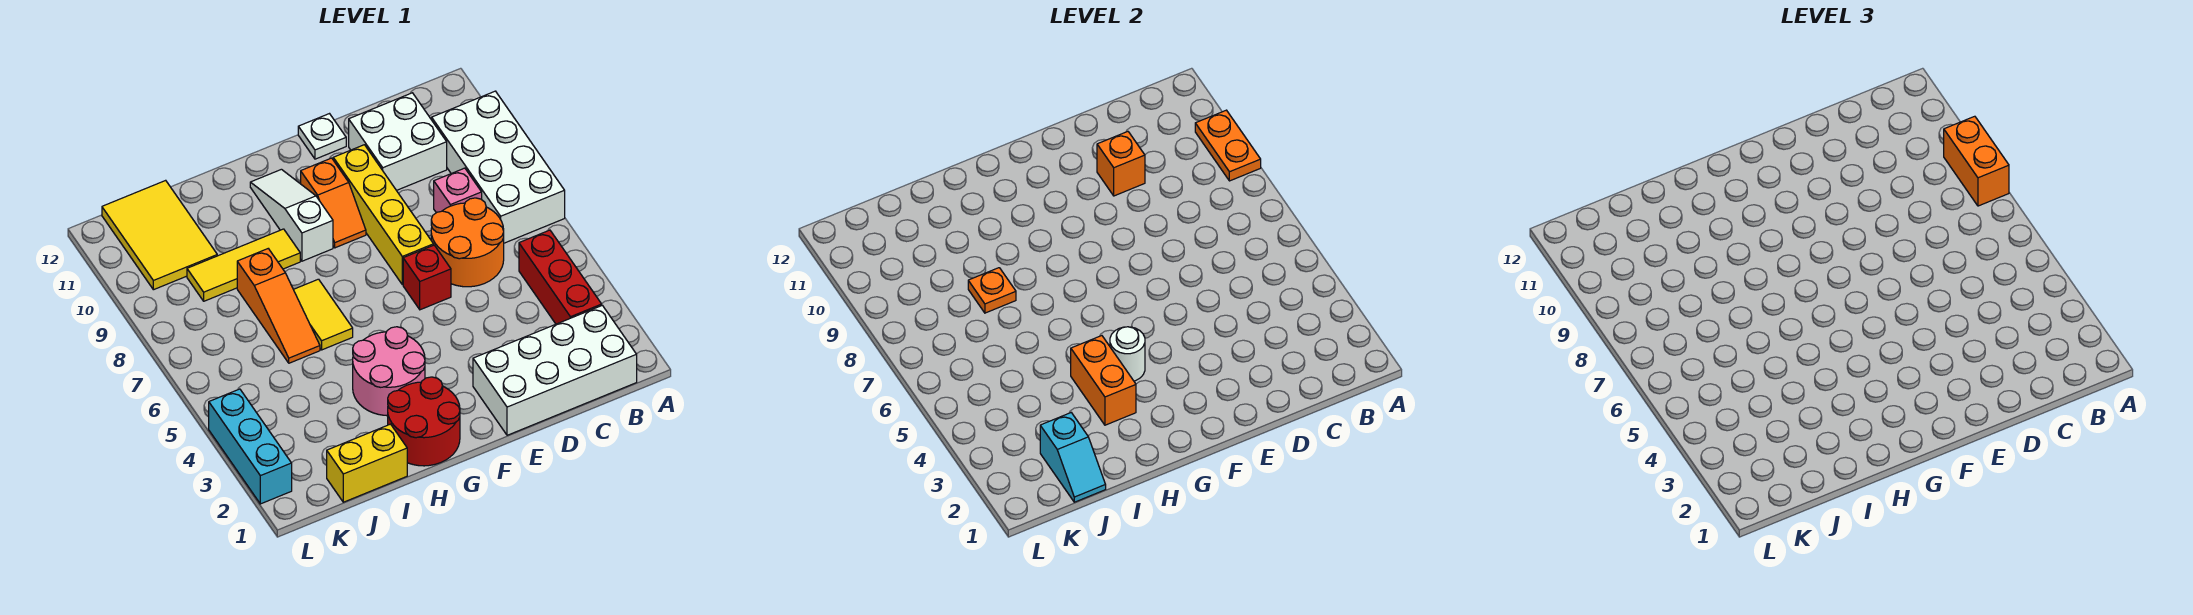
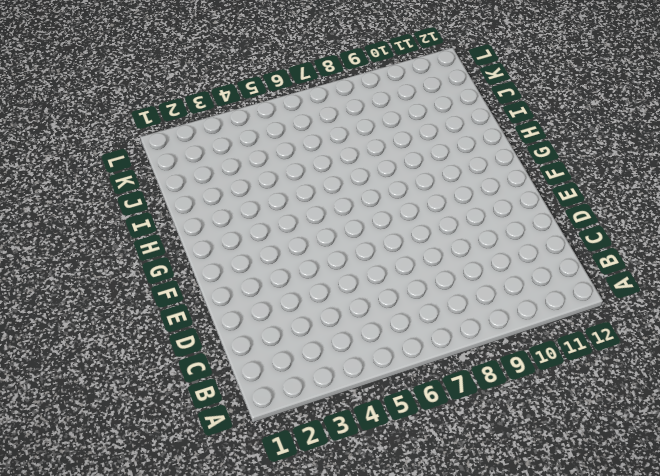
none -> white brick A7:B10 level 1
none -> white brick B1:E2 level 1
none -> red brick B3:B5 level 1

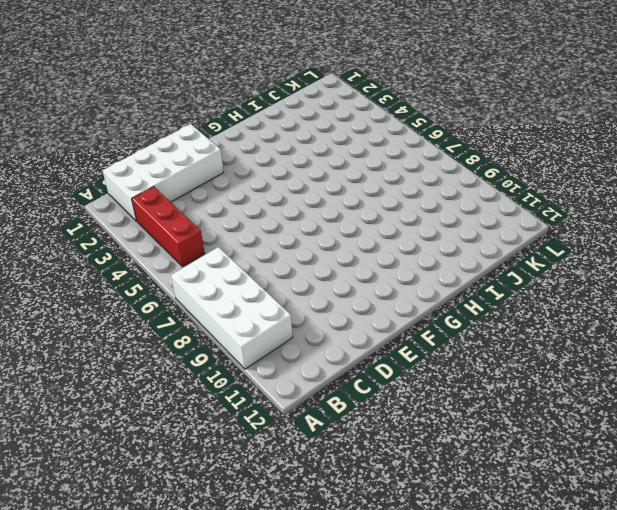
none -> orange round brick C6:D7 level 1
none -> pink brick C8 level 1
none -> white brick C10:D11 level 1

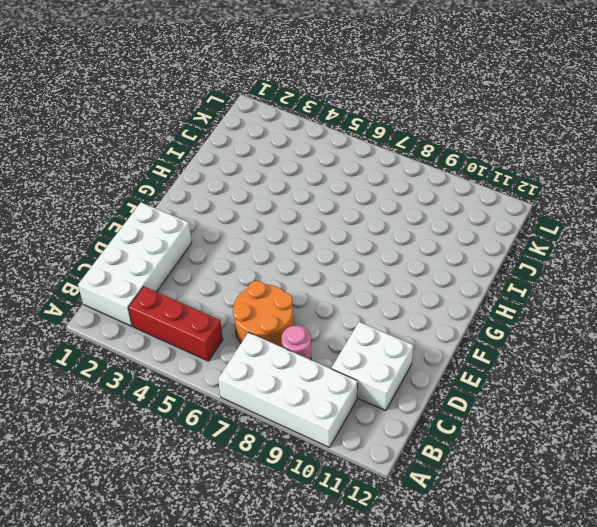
pink round brick C8 level 1 -> pink brick C8 level 1
none -> red brick E6 level 1
none -> yellow brick E7:E10 level 1
none -> white plate E12 level 1

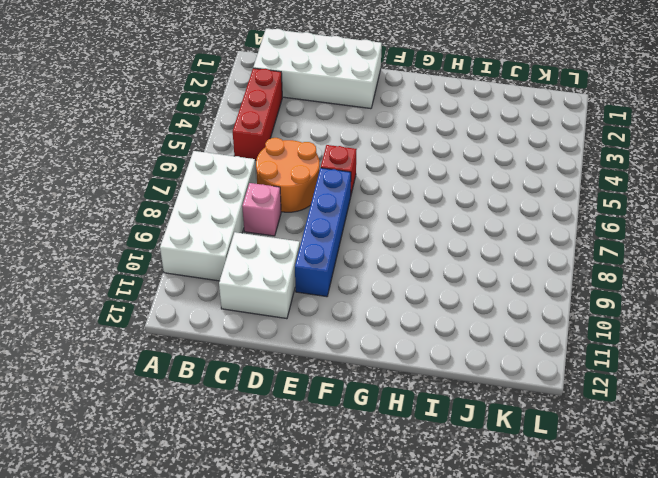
blue brick E7:E10 level 1 -> yellow brick E7:E10 level 1
none -> white plate E12 level 1
none -> orange slope F9:F10 level 1 top 10
none -> red round brick G1:H2 level 1

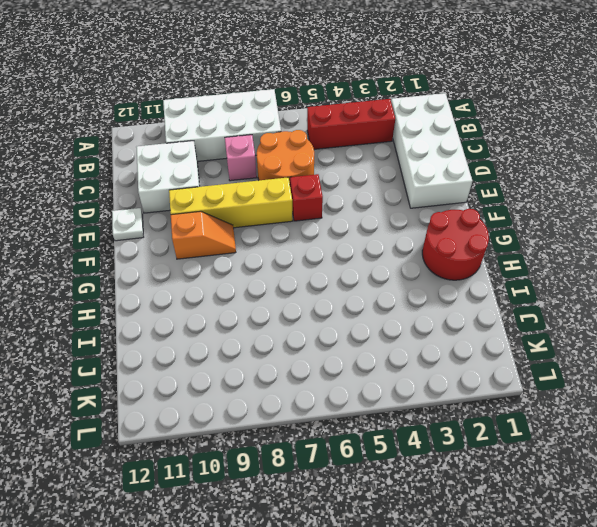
none -> pink round brick G3:H4 level 1
none -> white slope G9:G11 level 1 top 9
none -> yellow tile H6:H7 level 1

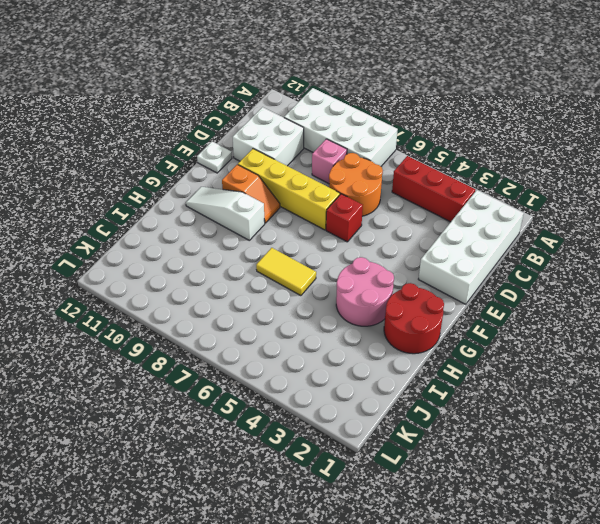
none -> yellow tile H9:J9 level 1
none -> yellow brick I1:J1 level 1
none -> orange slope I6:I8 level 1 top 8

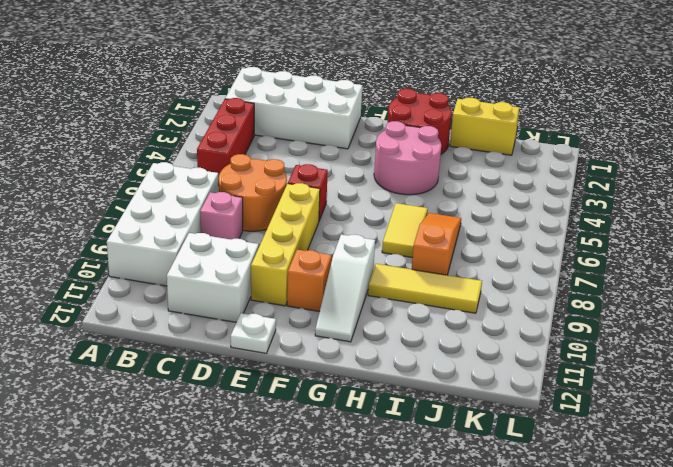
none -> yellow tile J10:K12 level 1
none -> cyan brick L2:L4 level 1
none -> orange plate A9:A10 level 2

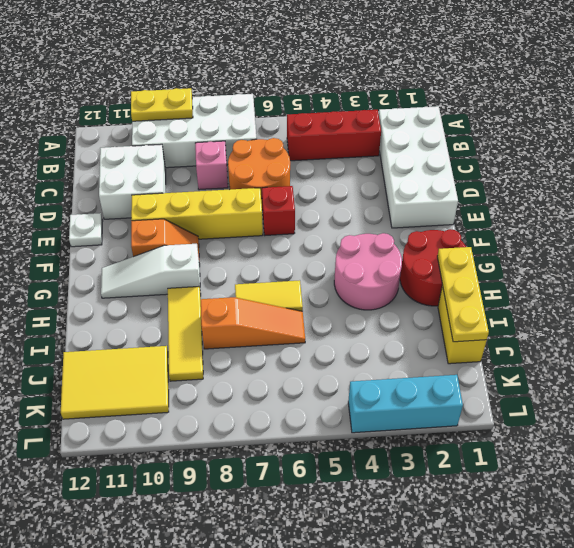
yellow plate A9:A10 level 2 -> orange plate A9:A10 level 2
yellow plate H1:J1 level 2 -> cyan slope J1:J2 level 2 top 2
none -> orange brick D10 level 2
none -> white round brick G4 level 2
none -> orange brick H3:H4 level 2

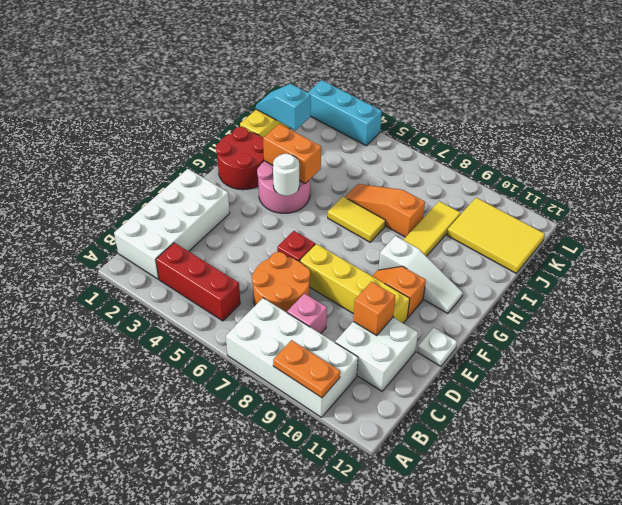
none -> orange plate I8 level 2
none -> orange brick A8:A9 level 3

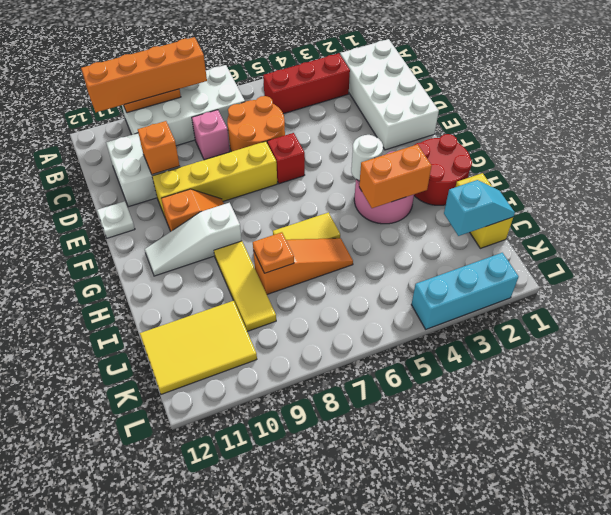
orange brick A8:A11 level 3 -> orange brick A8:A9 level 3

